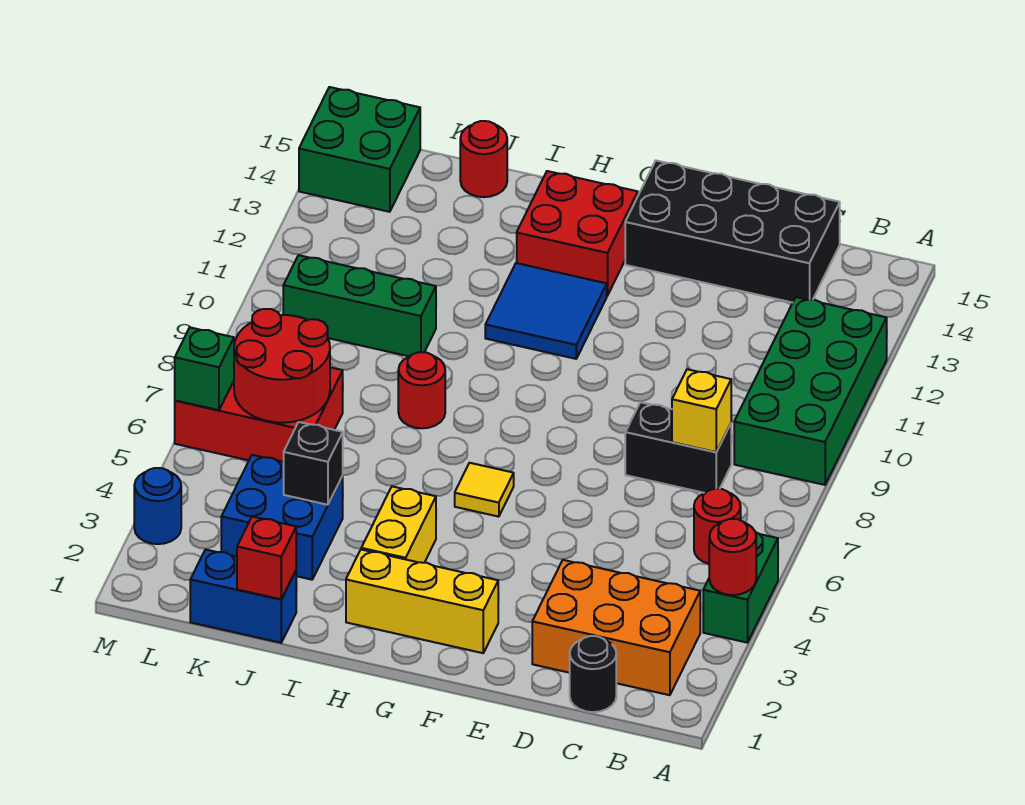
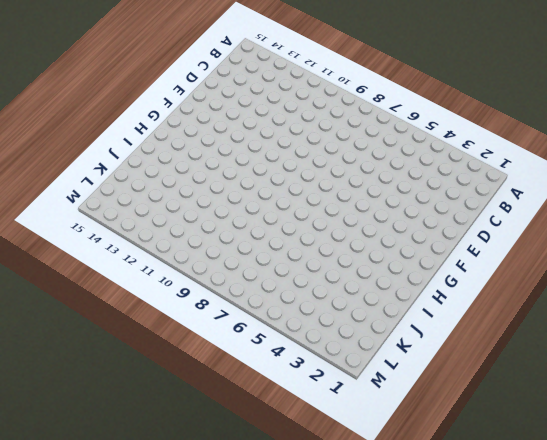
none -> green brick A4:A5 level 1
none -> green brick A9:B12 level 1
none -> orange brick B2:D3 level 1

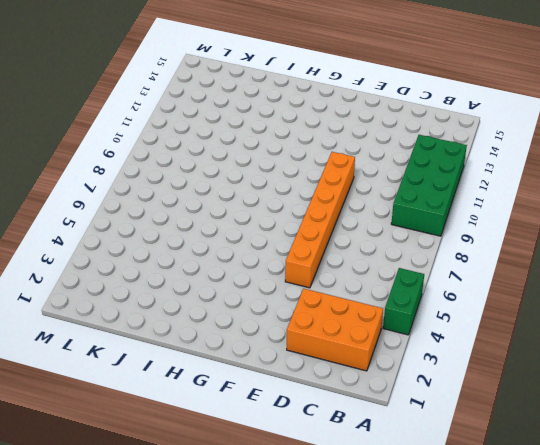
orange brick E5:E10 level 1 -> none
none -> red round brick B6 level 1
none -> black round brick C1 level 1
none -> black brick C8:D8 level 1

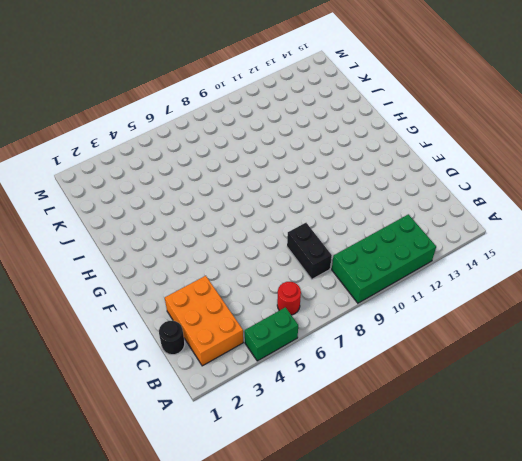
none -> black brick C14:F15 level 1
none -> yellow brick F2:H2 level 1
none -> yellow tile G6 level 1

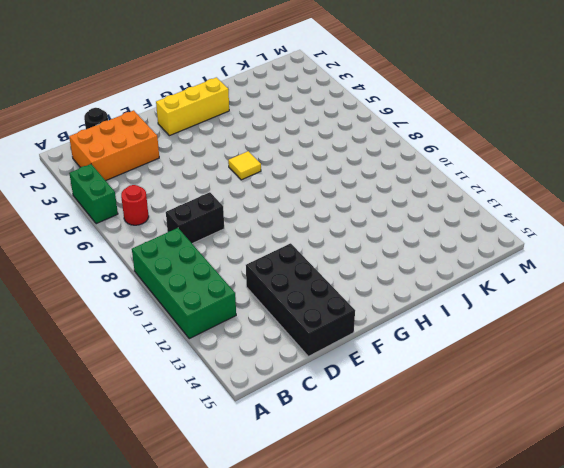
black brick D12:E15 level 1 -> black brick C14:F15 level 1
none -> blue tile G11:H12 level 1
none -> red brick G13:H14 level 1
none -> yellow brick H3:H4 level 1

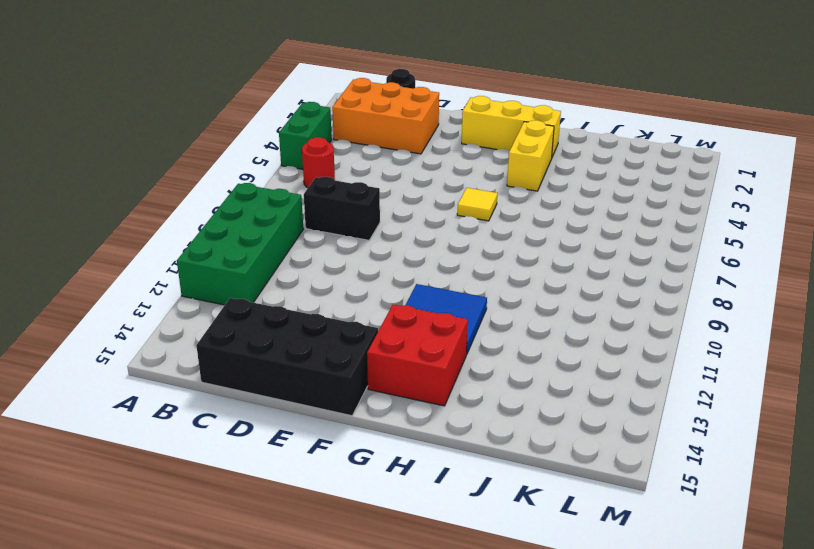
none -> red round brick I8 level 1
none -> blue brick J1:K1 level 1
none -> blue brick J3:K4 level 1

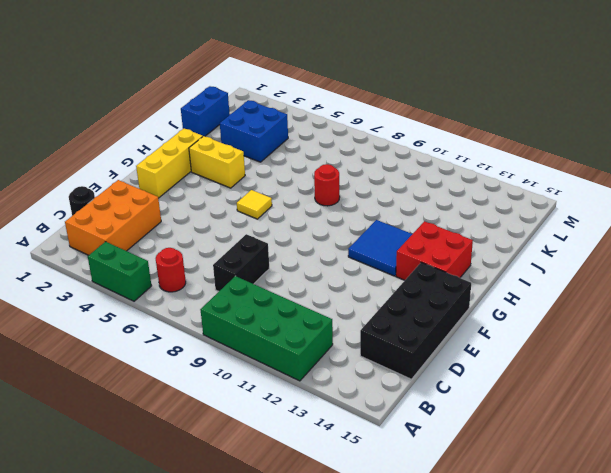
none -> green brick J10:L10 level 1
none -> red round brick J15 level 1
none -> red brick K6:M7 level 1

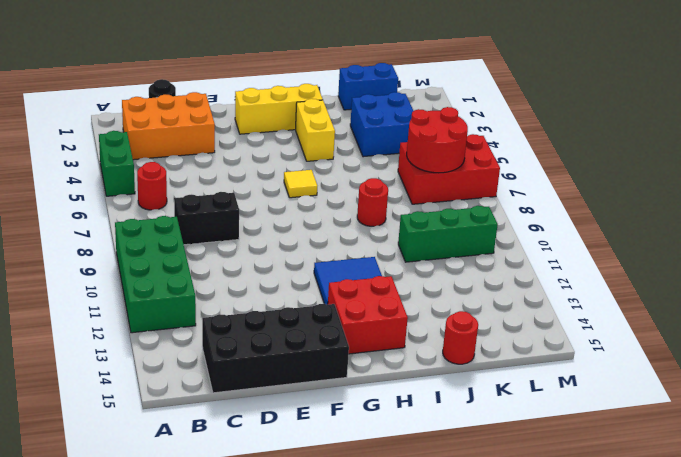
none -> green brick L14:M15 level 1
none -> blue round brick M3 level 1
none -> red round brick A4 level 2

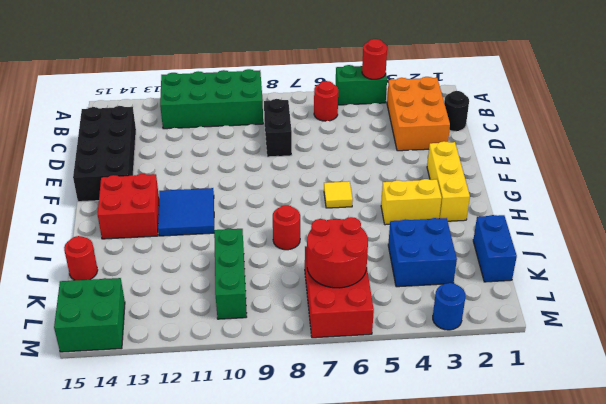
none -> yellow brick C8 level 2
none -> red brick J1 level 2
none -> black brick J4 level 2

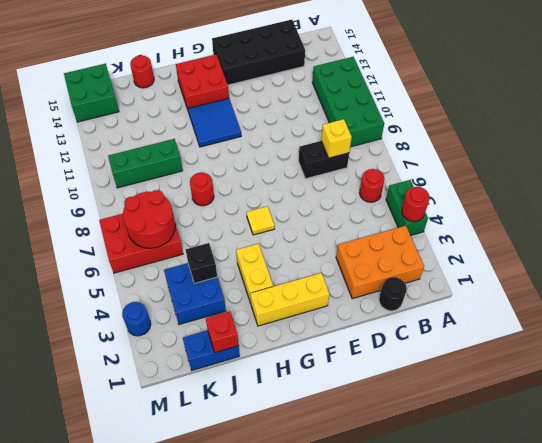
none -> green brick M6 level 2

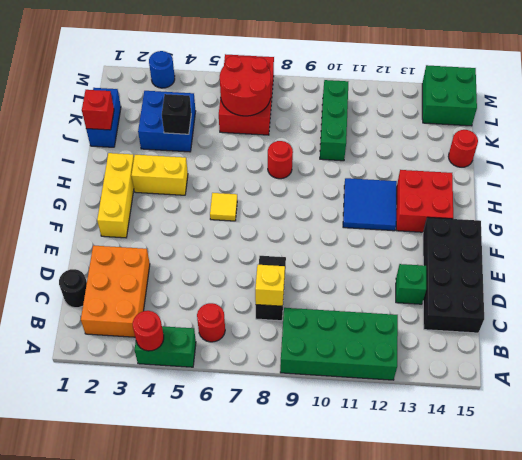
green brick D13 level 1 -> green brick M6 level 2

